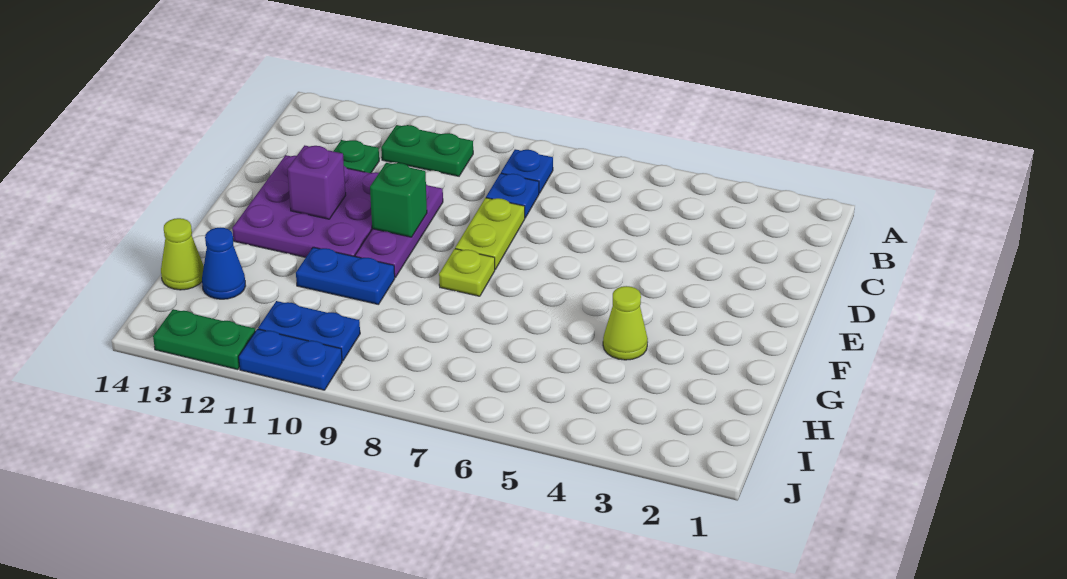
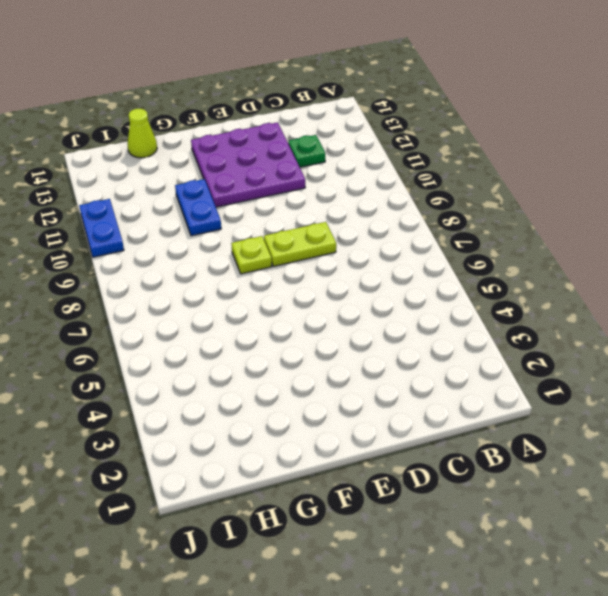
none -> blue plate B8 level 1
none -> green plate B10:B11 level 1
none -> blue plate C8 level 1

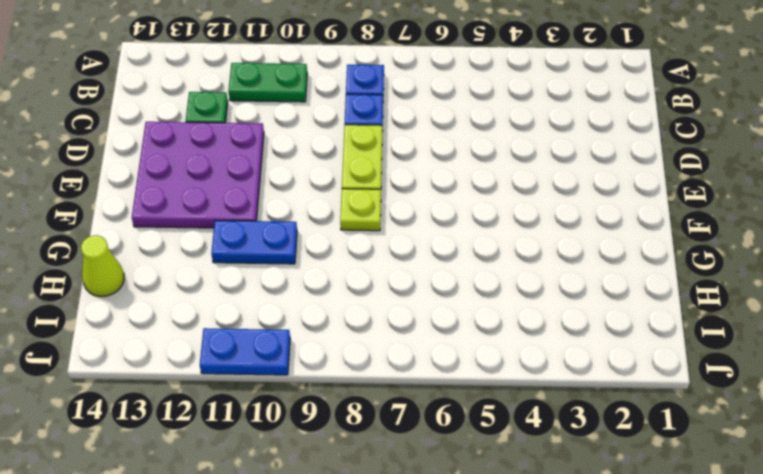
none -> purple plate D10:F10 level 1
none -> lime cone G4 level 1
none -> blue cone H13 level 1

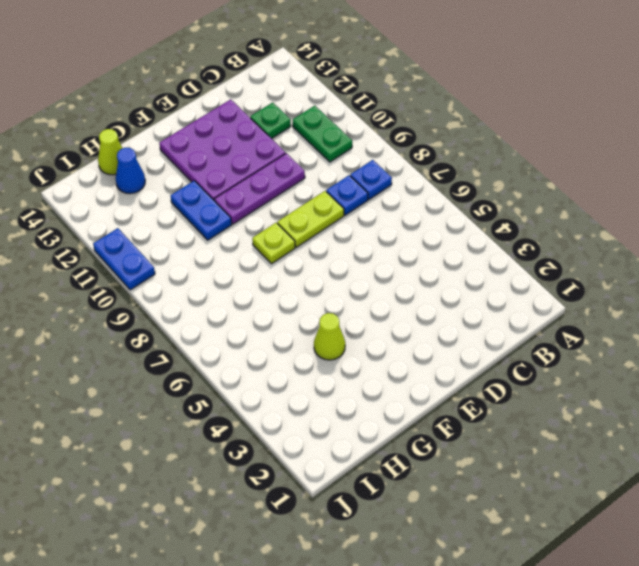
none -> blue plate I10:I11 level 1
none -> green plate J12:J13 level 1
none -> green brick E10 level 2

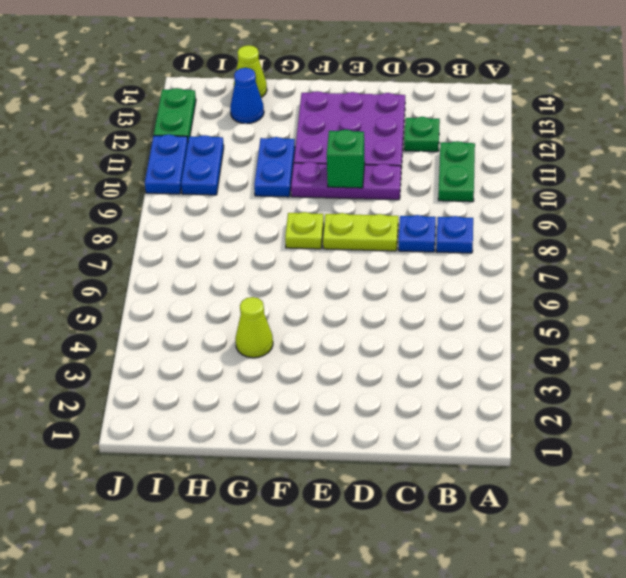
none -> purple brick E12 level 2

